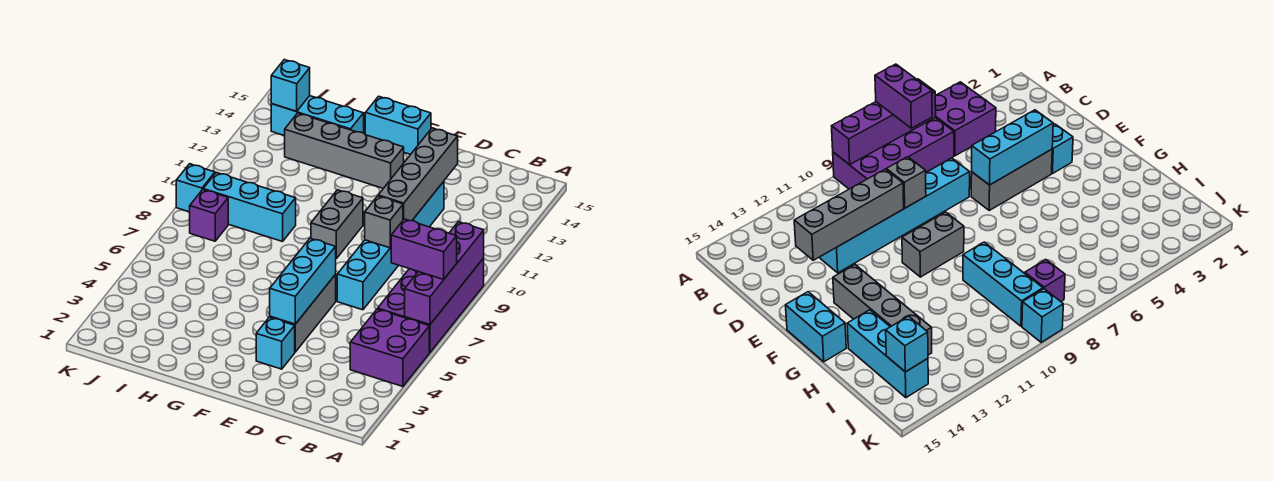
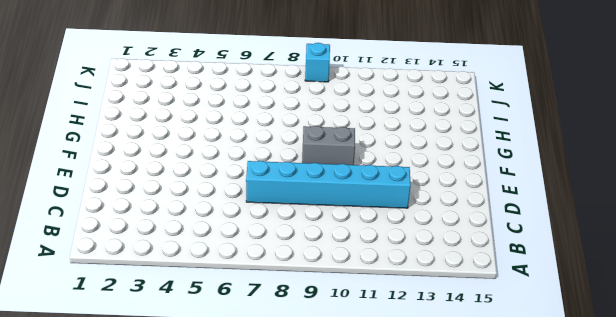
none -> purple brick A4:B5 level 1
none -> purple brick A6:B9 level 1
none -> cyan brick E3 level 1

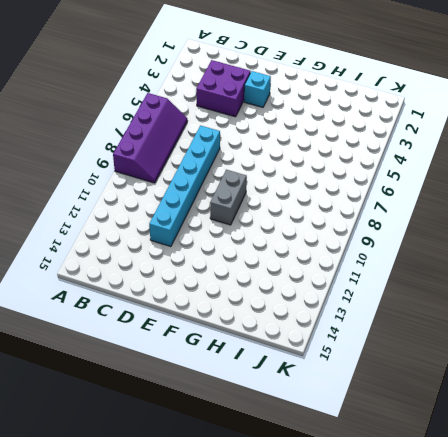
purple slope A6:B9 level 1 top A -> purple brick A6:B9 level 1
purple brick C3:D4 level 1 -> purple brick A4:B5 level 1
none -> grey brick E4:E6 level 1
none -> grey brick F13:I13 level 1
none -> cyan brick F15:G15 level 1

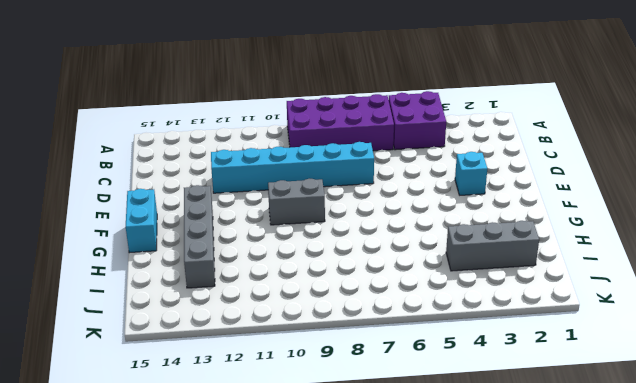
grey brick I2:I4 level 1 -> grey brick E4:E6 level 1
none -> cyan brick H9:J9 level 1
none -> cyan brick H14:J14 level 1
none -> purple brick J8 level 1

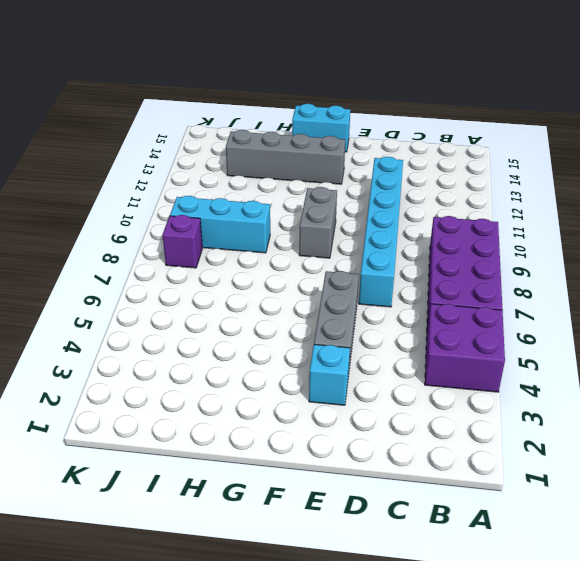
none -> cyan brick H14:J14 level 1
none -> cyan brick K9 level 1
none -> purple brick A6:A9 level 2

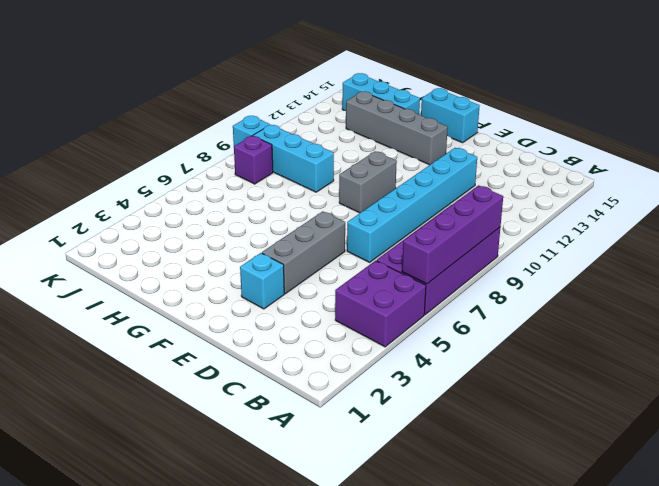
none -> grey brick D9 level 2
none -> grey brick D10:D13 level 2
none -> cyan brick E4:E6 level 2

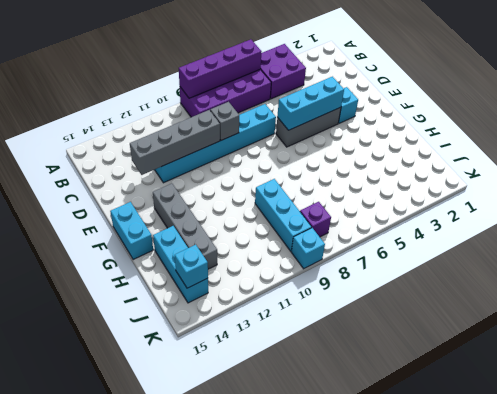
none -> grey brick F9:F10 level 1
none -> purple brick A7:B7 level 3

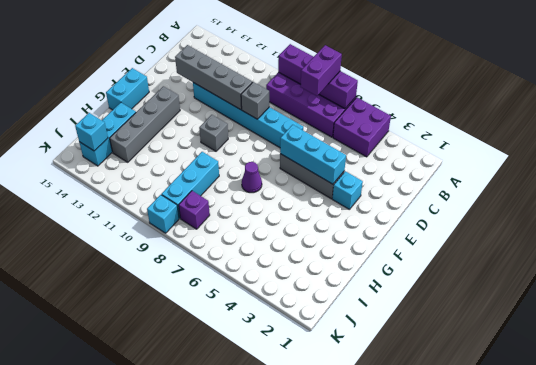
grey brick F10 level 1 -> grey brick F9:F10 level 1
purple cone G7 level 1 -> none

